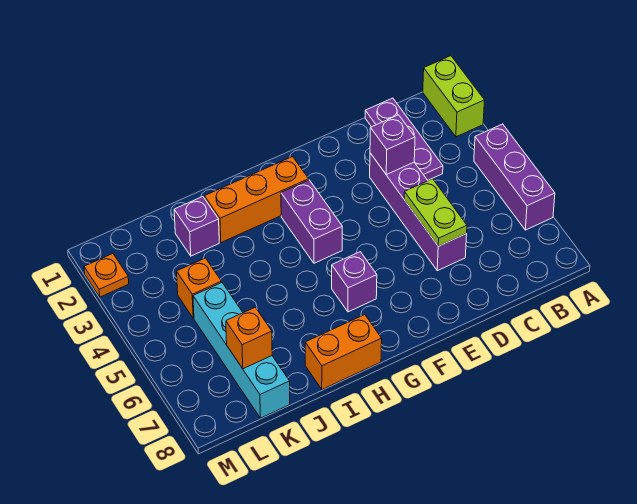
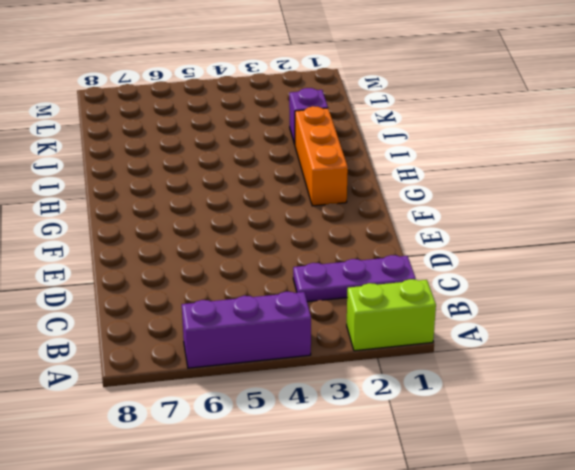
none -> purple brick D3:D6 level 1
none -> purple brick G3:G4 level 1
none -> purple brick G6 level 1

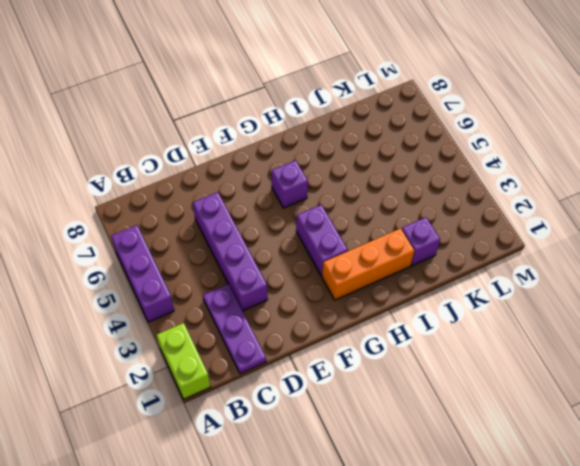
none -> orange brick H8:I8 level 1
none -> orange brick K4 level 1
none -> cyan brick K5:K8 level 1

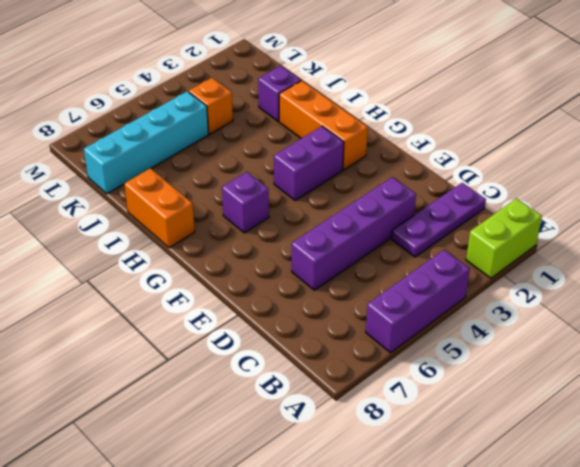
none -> orange plate M2 level 1
none -> purple brick D3 level 2
none -> lime plate D5:D6 level 2

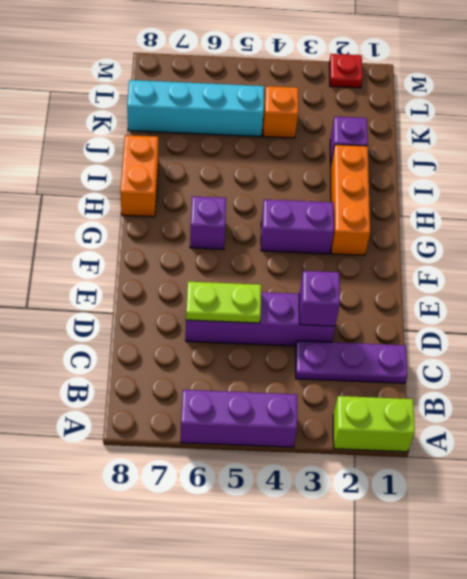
red plate M2 level 1 -> orange plate M2 level 1
none -> orange brick K7 level 2

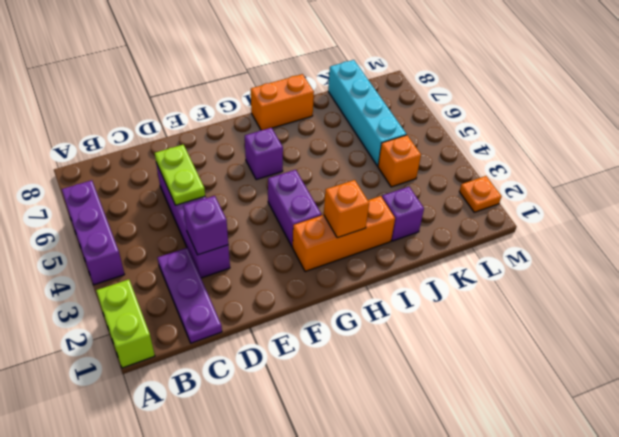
orange brick H2 level 2 -> orange brick K7 level 2

